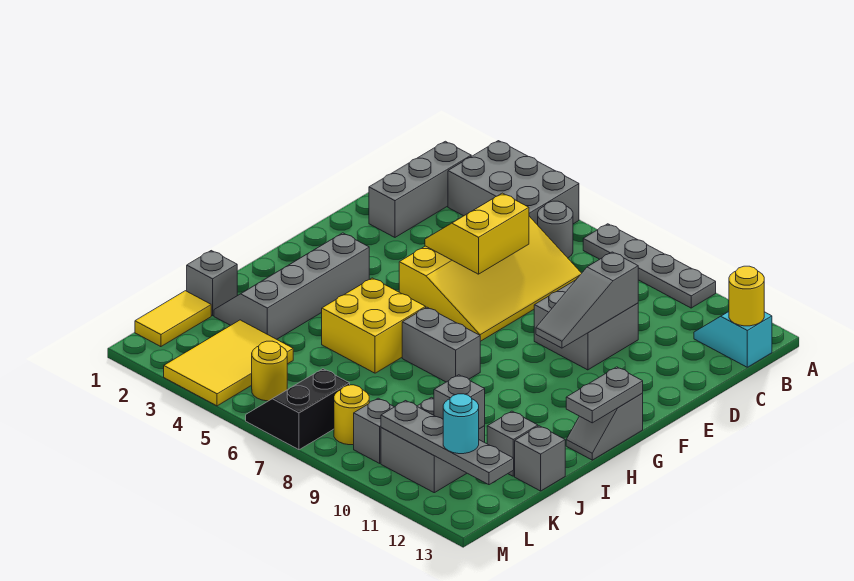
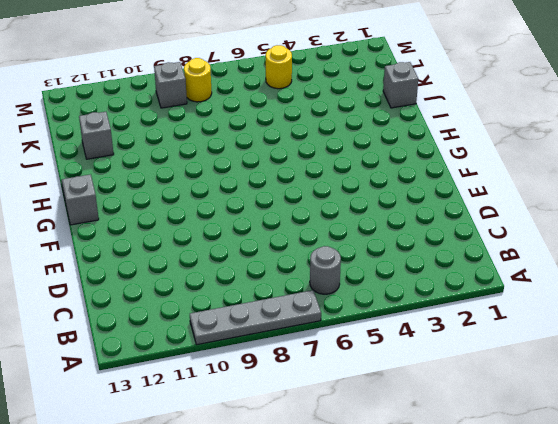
none -> grey brick A3:B5 level 1
none -> grey brick B2:D2 level 1
none -> cyan slope B12:B13 level 1 top 13

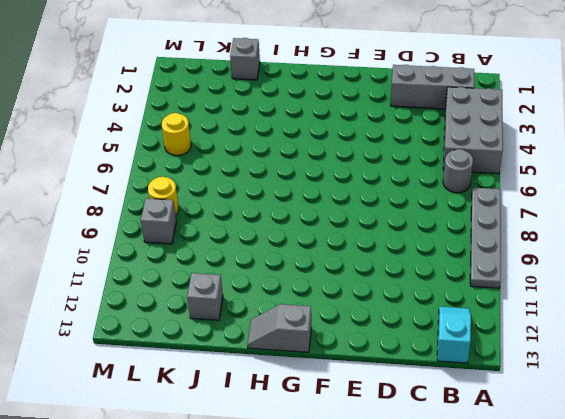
none -> yellow slope C5:F7 level 1 top 5
none -> grey brick D9:E10 level 1
none -> grey slope G2:J3 level 1 top 3

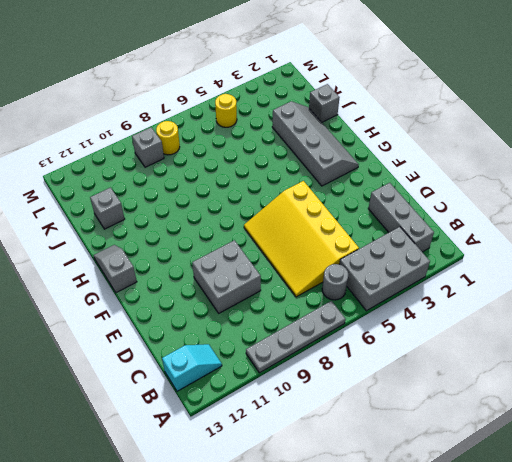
none -> yellow brick H5:I6 level 1
none -> grey brick H7:H8 level 1
none -> grey brick J13 level 1

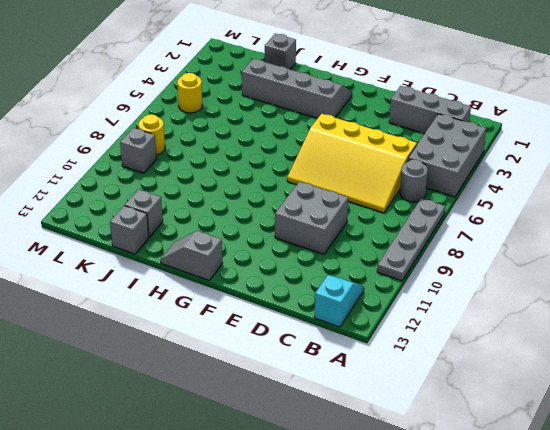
none -> yellow brick H5:I6 level 1
none -> grey brick H7:H8 level 1
none -> yellow tile K1:L1 level 1

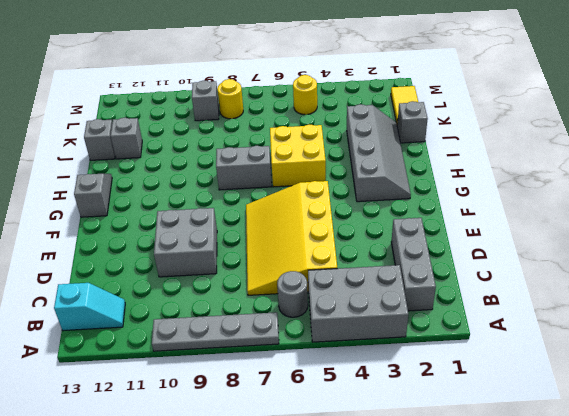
none -> yellow tile K3:M4 level 1
none -> grey brick K10:L11 level 1
none -> black slope L6:M7 level 1 top 7

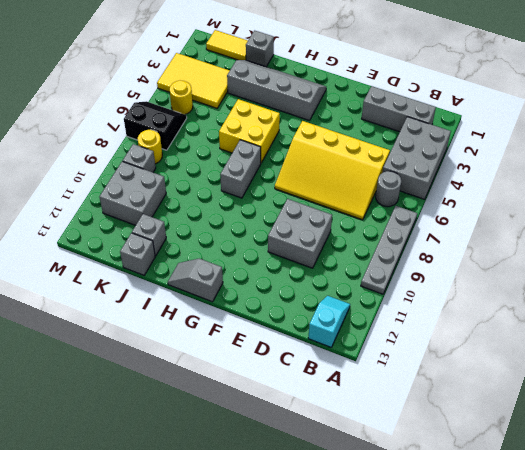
none -> yellow round brick B13 level 2
none -> yellow slope D5:E6 level 2 top 6
none -> grey slope D10:F10 level 2 top D

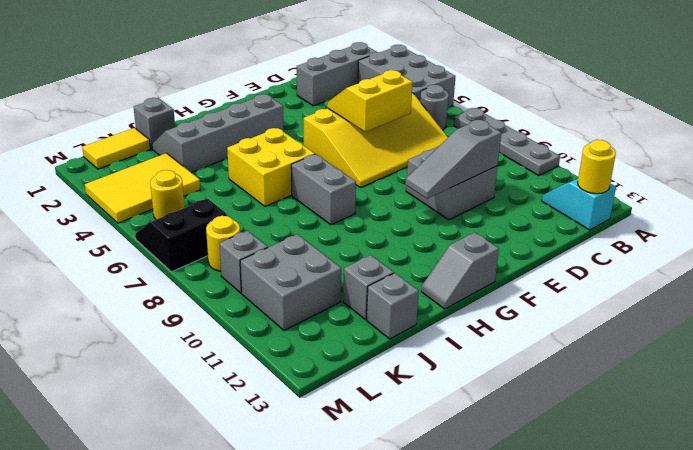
none -> grey plate G13:H13 level 2
none -> grey brick K11 level 2
none -> grey plate L10:L13 level 2

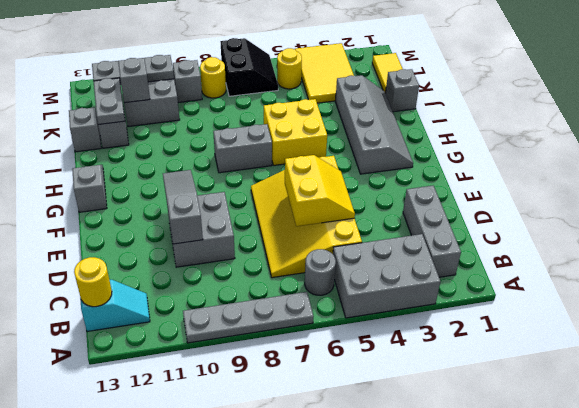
grey plate J12:K12 level 2 -> grey plate G13:H13 level 2
grey plate L10:L12 level 2 -> grey plate L10:L13 level 2
none -> cyan round brick L12 level 3

